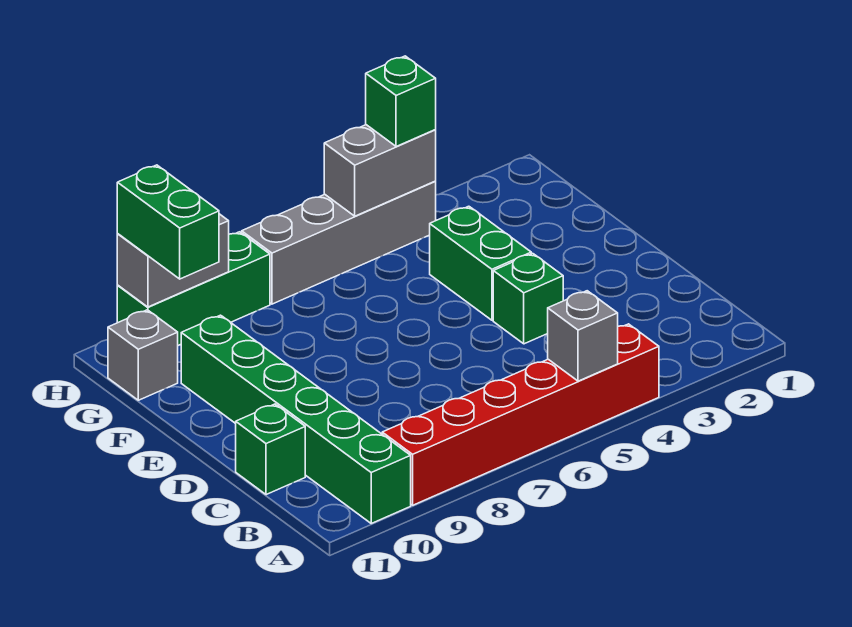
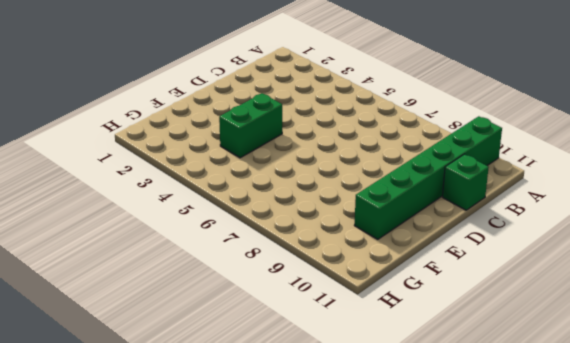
none -> red brick A4:A9 level 1
none -> green brick D4 level 1
none -> grey brick G11 level 1

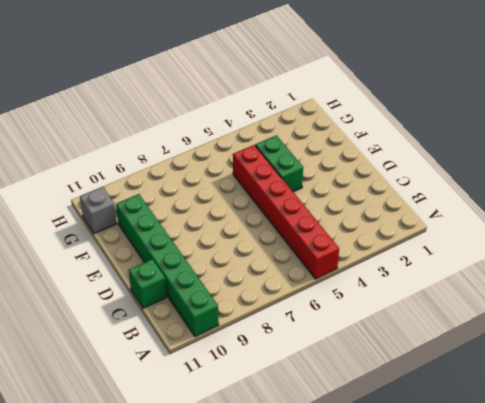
red brick A5:F5 level 1 -> red brick A4:A9 level 1
none -> green brick D4 level 1
none -> grey brick H4:H7 level 1
none -> green brick H8:H10 level 1

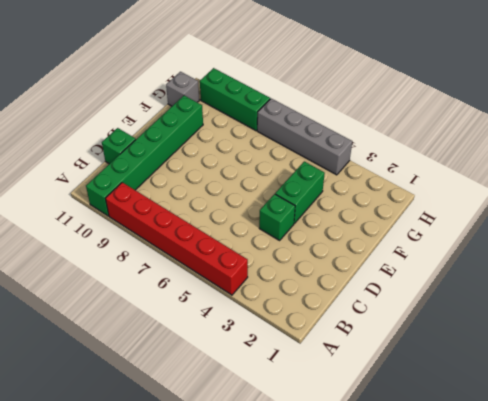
none -> grey brick A5 level 2
none -> grey brick H4:H5 level 2
none -> grey brick H9:H10 level 2

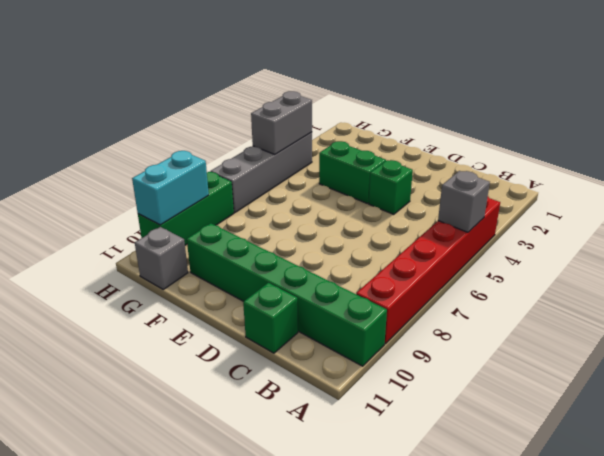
cyan brick H9:H10 level 2 -> grey brick H9:H10 level 2
none -> green brick G10:H10 level 3
none -> green brick H4 level 3

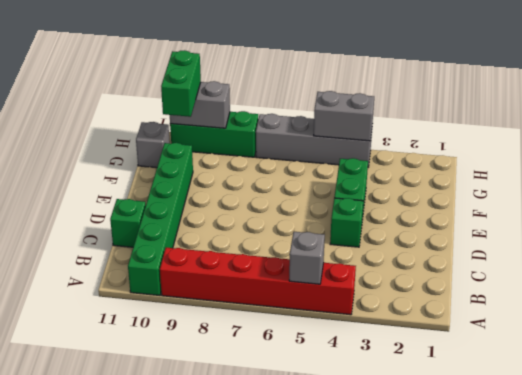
none -> green brick H4 level 3

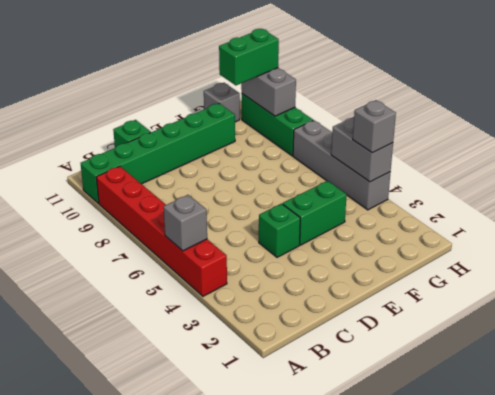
grey brick H4 level 3 -> green brick H4 level 3

